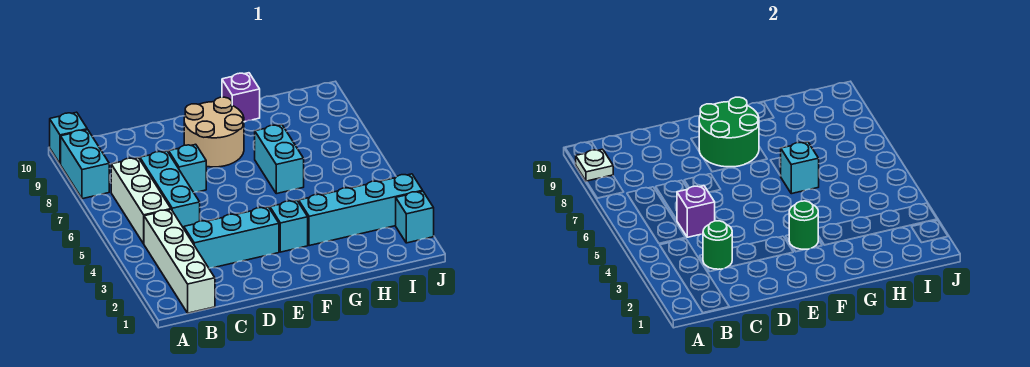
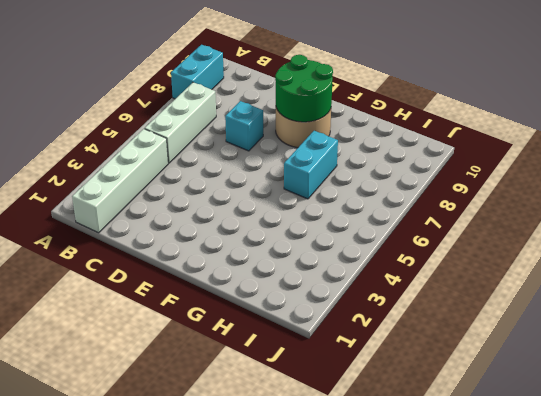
none -> cyan brick A10 level 1
none -> cyan brick C3:E3 level 1
none -> cyan brick C5:C7 level 1

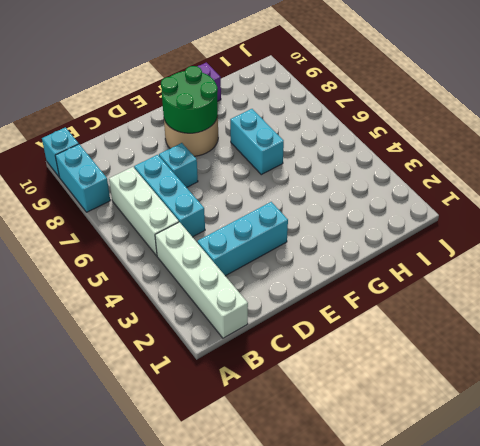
none -> cyan brick F3 level 1
none -> cyan brick G3:J3 level 1
none -> cyan brick J2 level 1

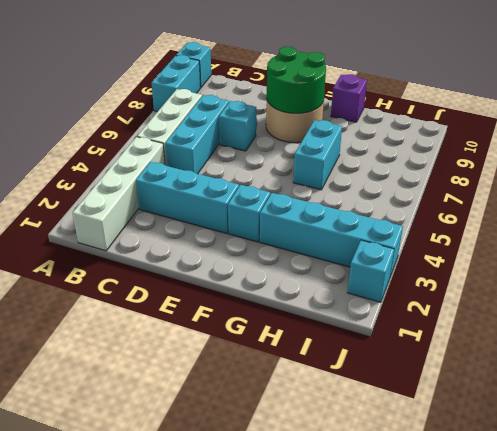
none -> white plate A9 level 2
none -> green round brick C3 level 2
none -> purple brick C5 level 2

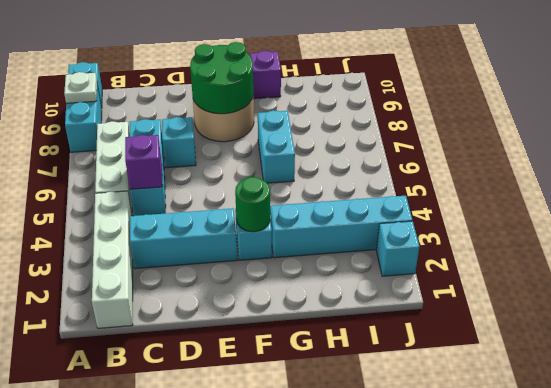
none -> green round brick C3 level 2
none -> cyan brick G6 level 2

